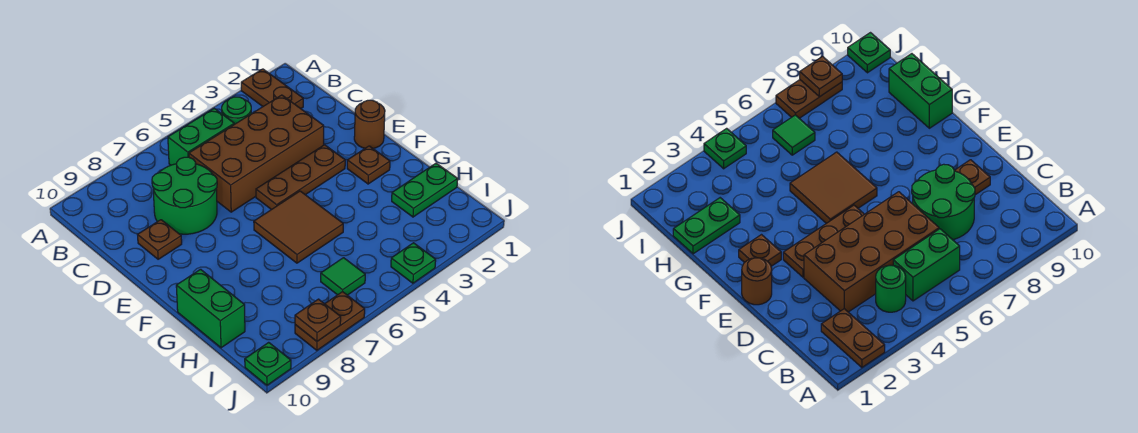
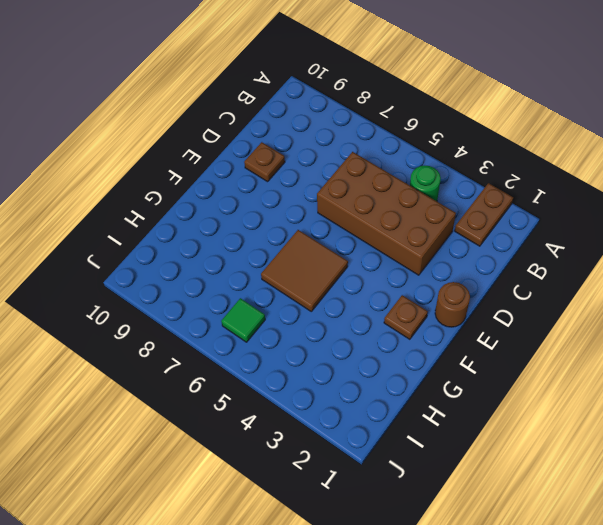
none -> green brick B5:B6 level 1
none -> green round brick C7:D8 level 1
none -> brown plate E3:E5 level 1

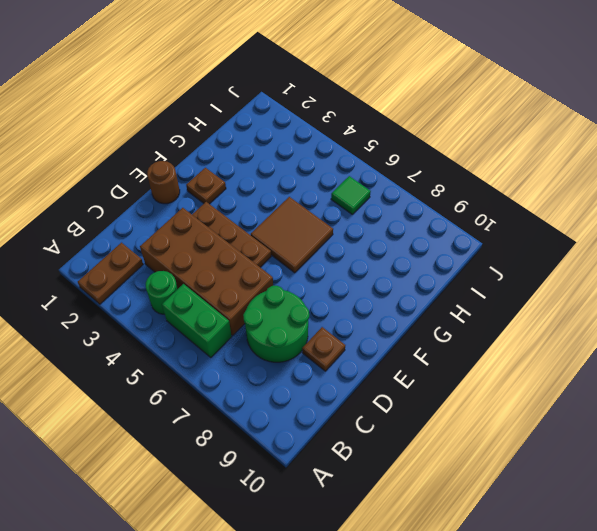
none -> green brick G10:H10 level 1
none -> green plate H1:H2 level 1
none -> green plate J4 level 1

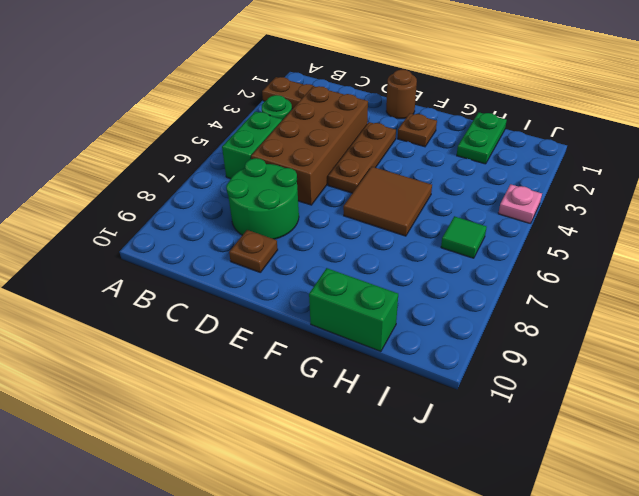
pink plate J4 level 1 -> green plate J4 level 1
none -> brown plate J7:J8 level 1
none -> green plate J10 level 1
none -> brown plate J8 level 2

